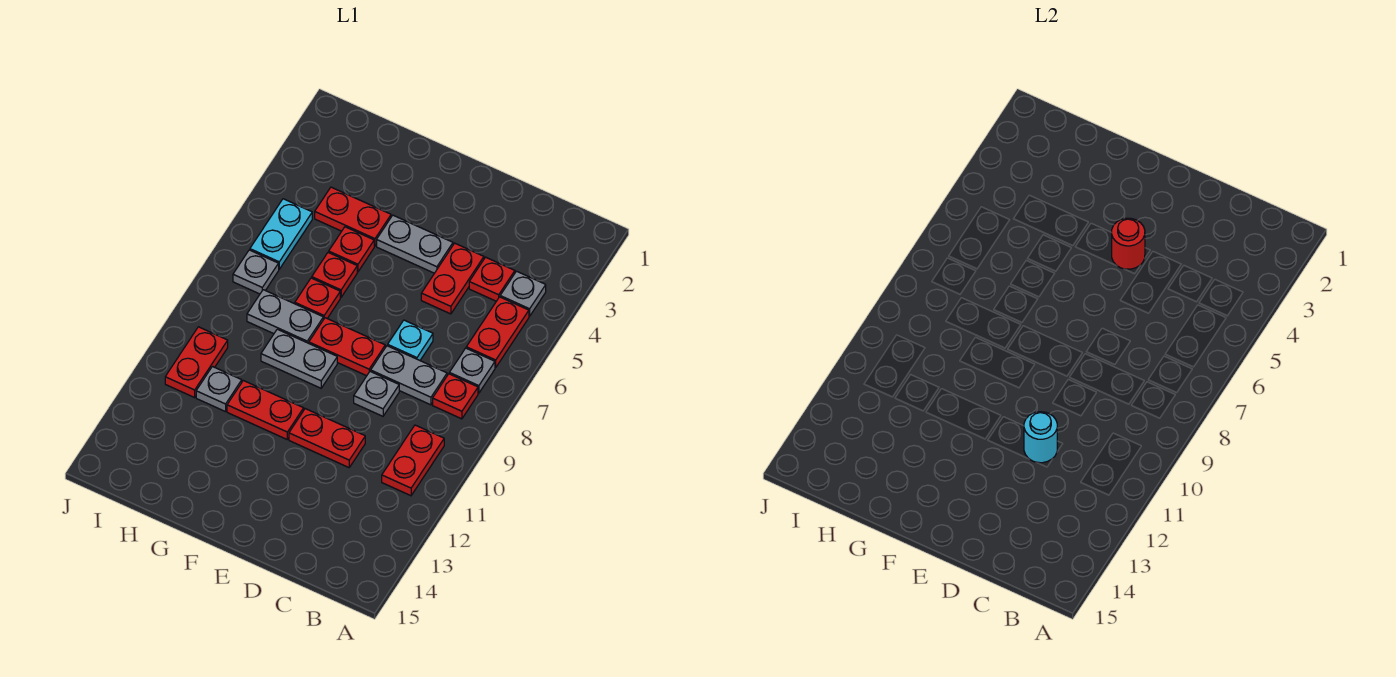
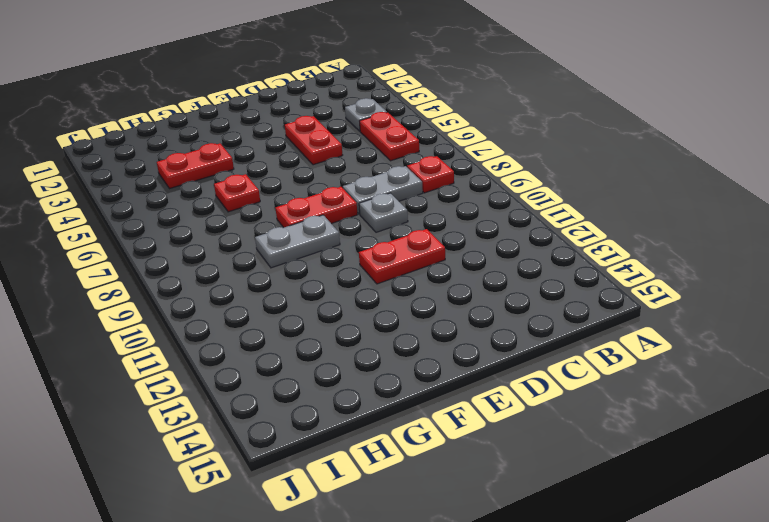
none -> grey plate B7 level 1
none -> red plate B10:B11 level 1
none -> red plate C4 level 1

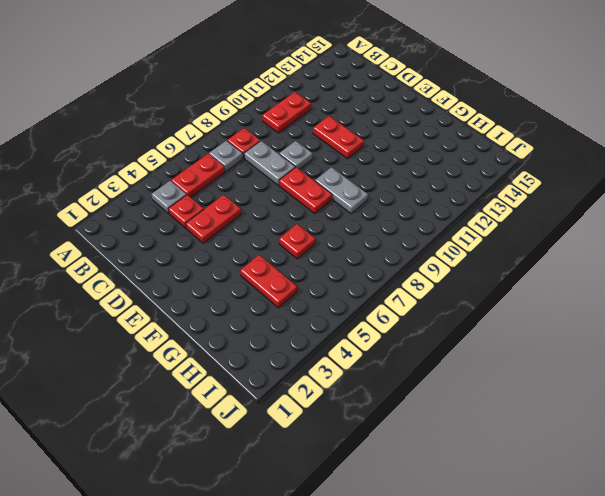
none -> cyan plate D7 level 1
none -> grey plate E4:F4 level 1
none -> red plate F11:G11 level 1

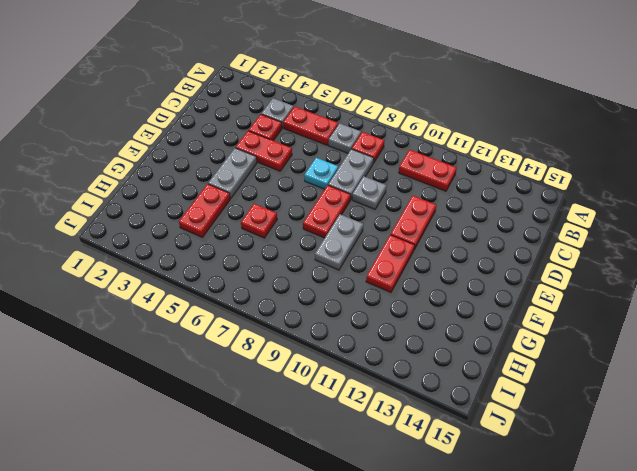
none -> red plate G5 level 1
none -> red plate G7 level 1
none -> grey plate G8:H8 level 1

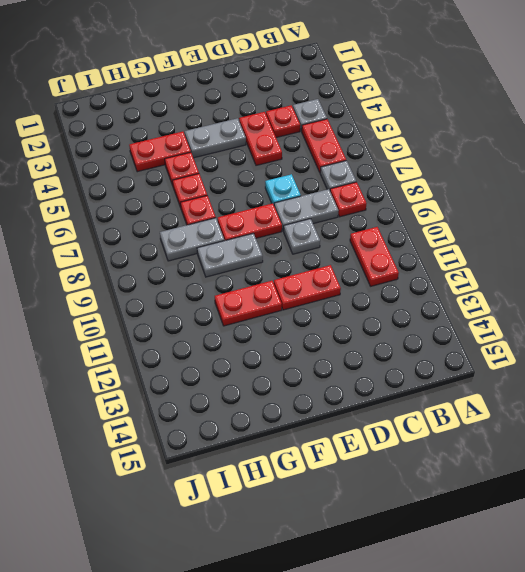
none -> grey plate H11 level 1
none -> cyan plate I5:I6 level 1
none -> grey plate I7 level 1

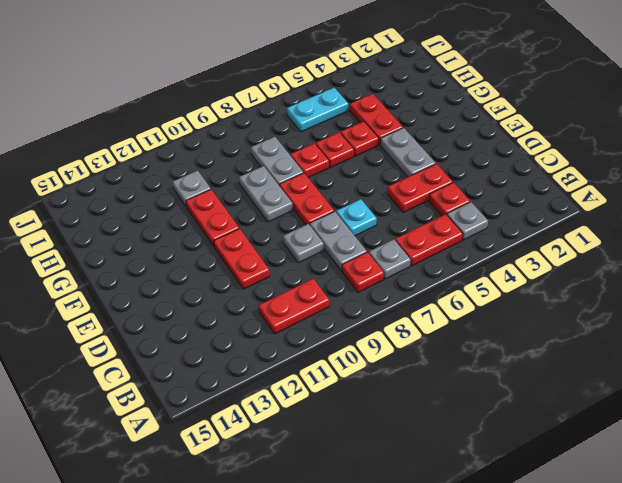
none -> grey plate I7 level 1
none -> red plate I10:I11 level 1
none -> cyan round brick D11 level 2

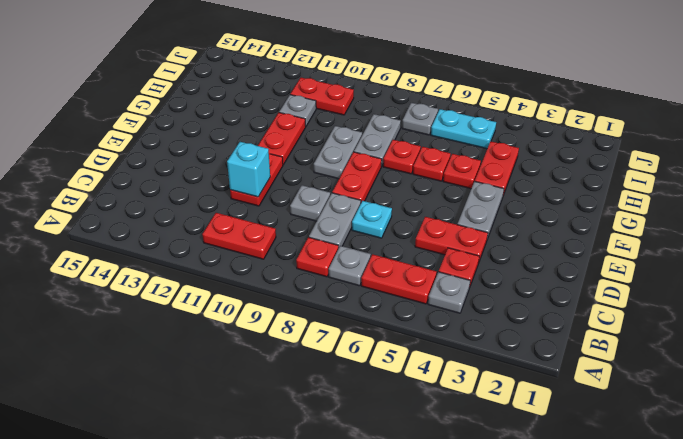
cyan brick D11 level 2 -> cyan round brick D11 level 2
none -> red round brick E4 level 2

